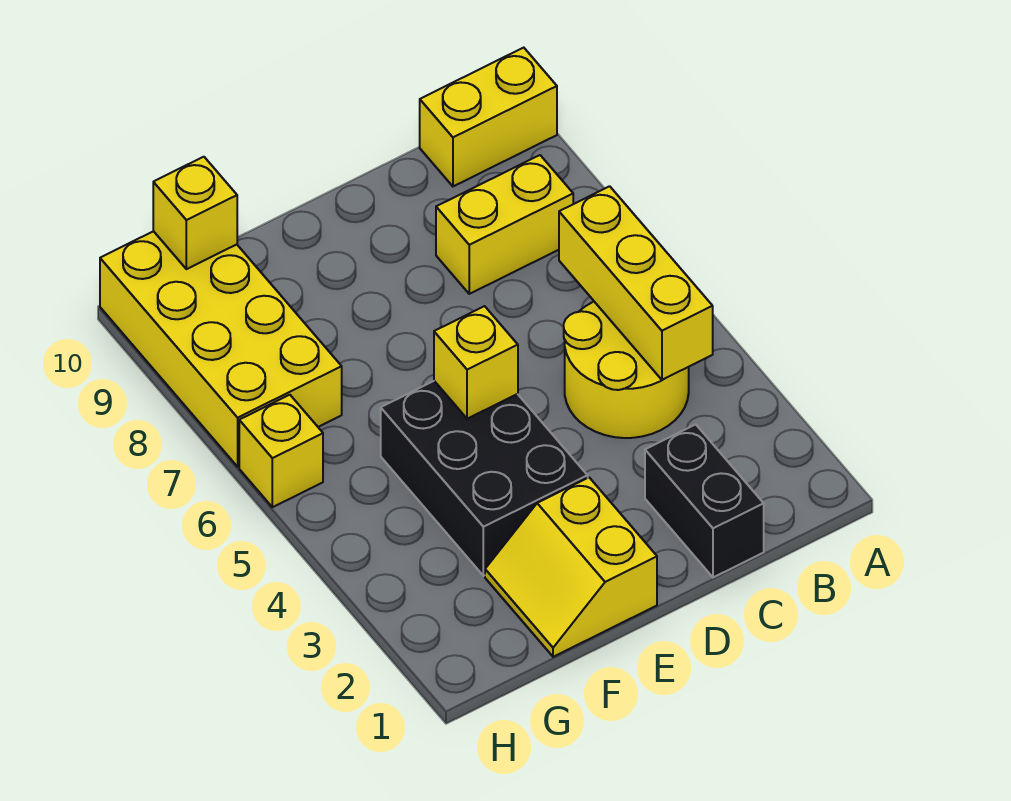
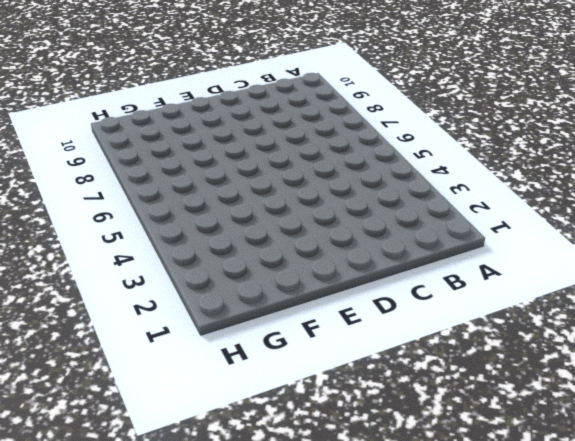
none -> yellow brick A10:B10 level 1
none -> yellow round brick B4:C5 level 1

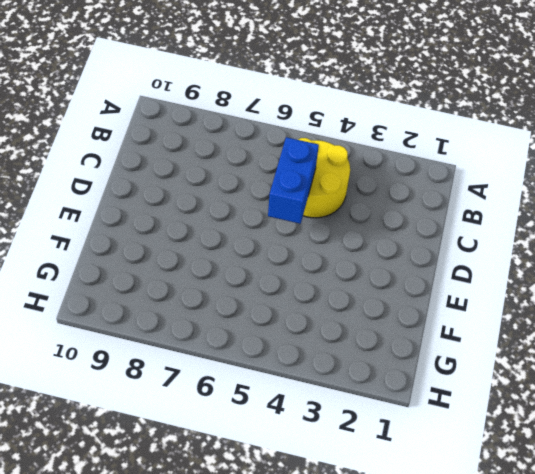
blue brick C5:D5 level 2 -> none
none -> yellow brick A10:B10 level 1
none -> yellow brick B8:C8 level 1

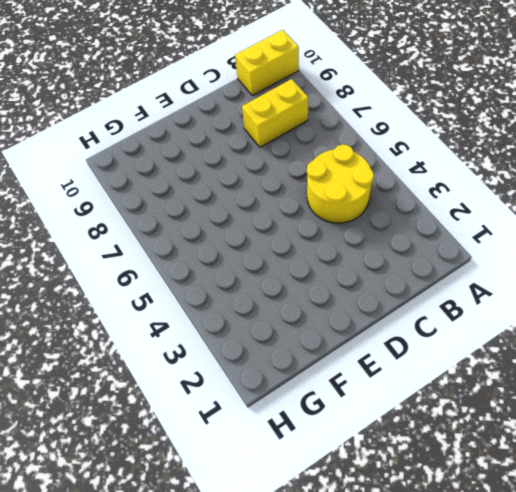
none -> black brick C1:C2 level 1
none -> yellow slope E1:F2 level 1 top E

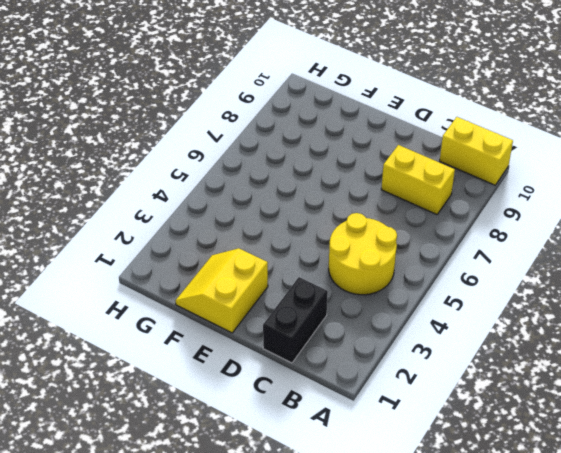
none -> black brick E3:F5 level 1
none -> yellow brick G7:H10 level 1

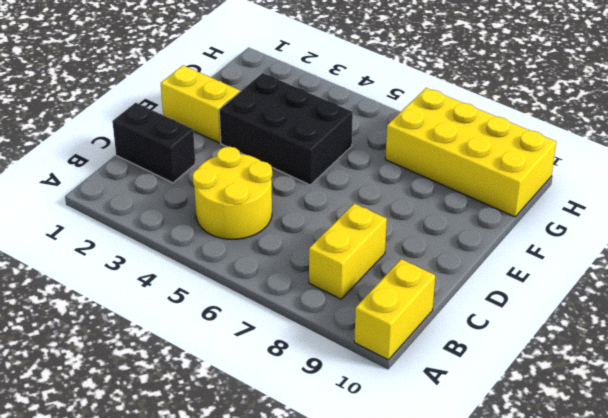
none -> yellow brick H6 level 1
none -> yellow brick B4:B6 level 2

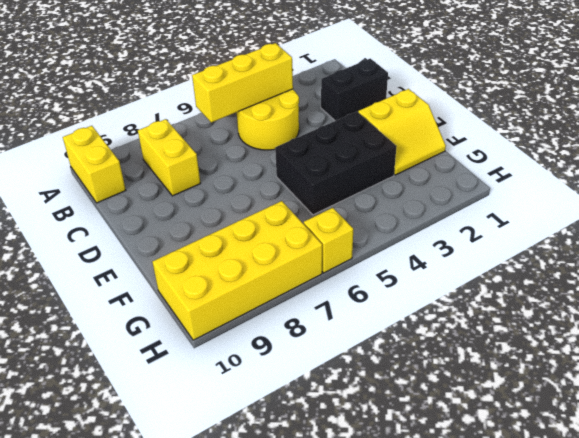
none -> yellow brick E5 level 2
none -> yellow brick G10 level 2

